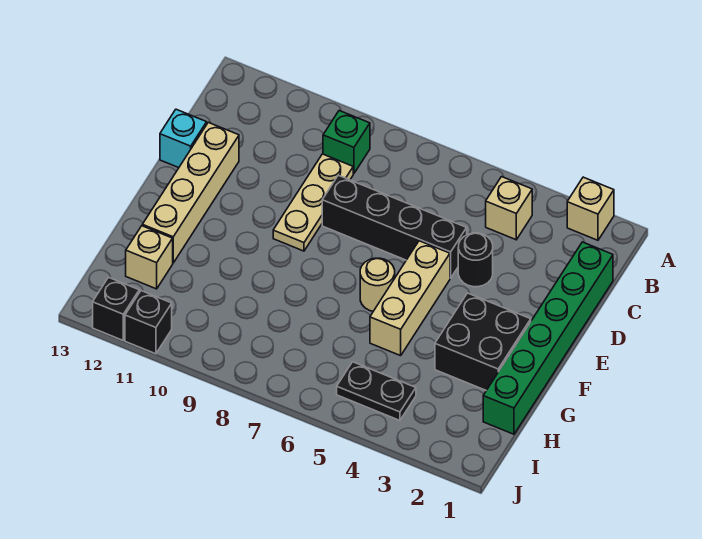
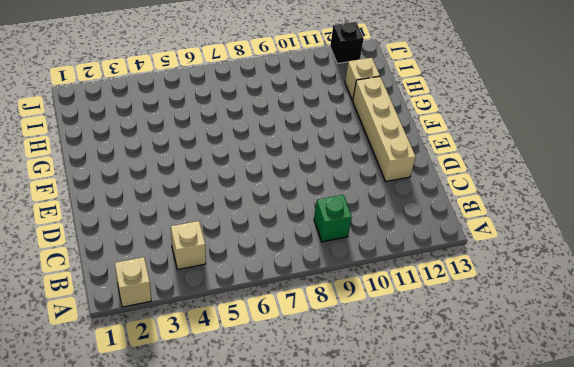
none -> green brick C1:H1 level 1
none -> tan plate C9:E9 level 1
none -> black round brick D4 level 1

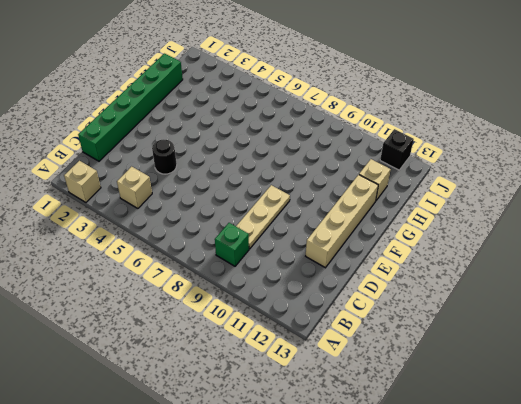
none -> black brick D5:D8 level 1
none -> cyan brick D13 level 1
none -> tan brick E5:G5 level 1

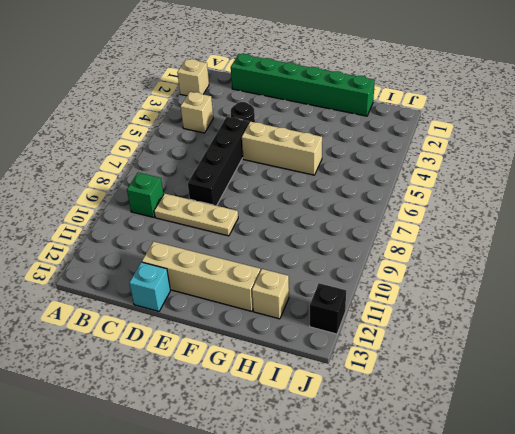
none -> black brick F2:G3 level 1
none -> tan round brick F6 level 1
none -> black plate I4:I5 level 1

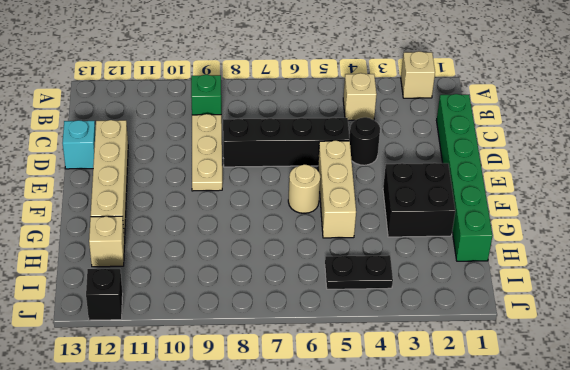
none -> black brick J11 level 1

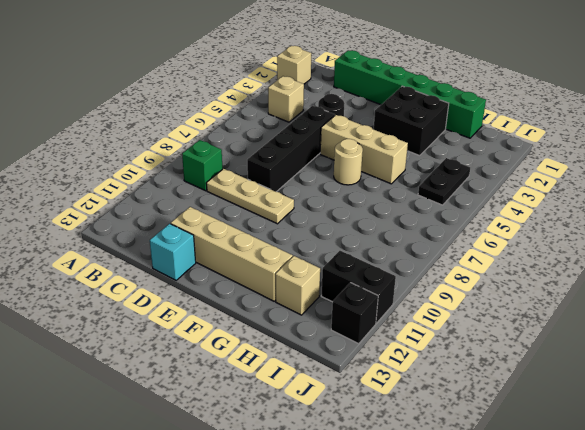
black brick I11:J11 level 1 -> black brick J11 level 1

